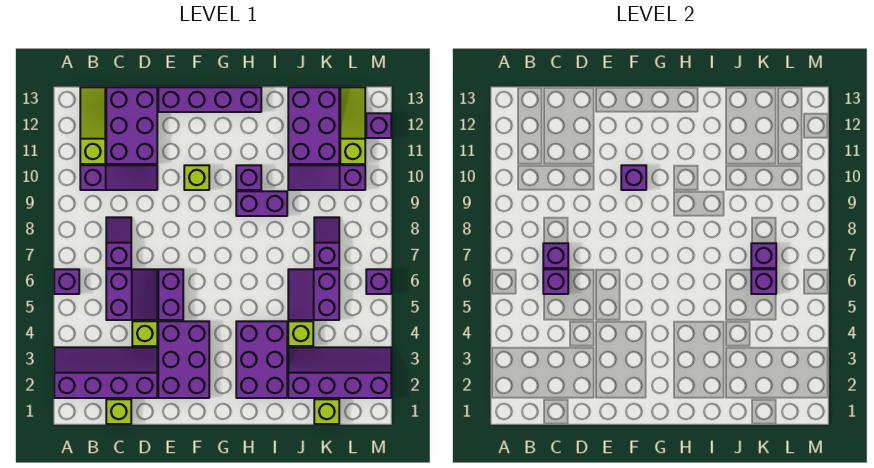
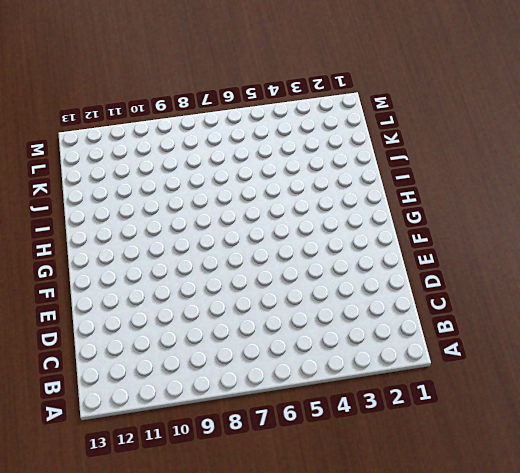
none -> purple slope A2:D3 level 1 top 2
none -> purple brick A6 level 1
none -> purple slope B10:D10 level 1 top B
none -> lime slope B11:B13 level 1 top 11

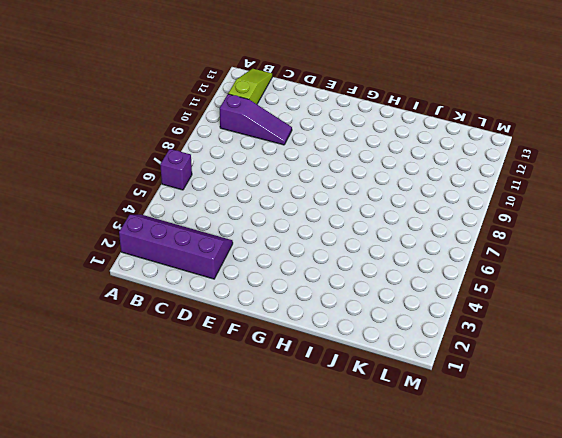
none -> lime brick C1 level 1
none -> purple slope C5:D6 level 1 top C
none -> purple slope C7:C8 level 1 top 7
none -> purple brick C11:D13 level 1

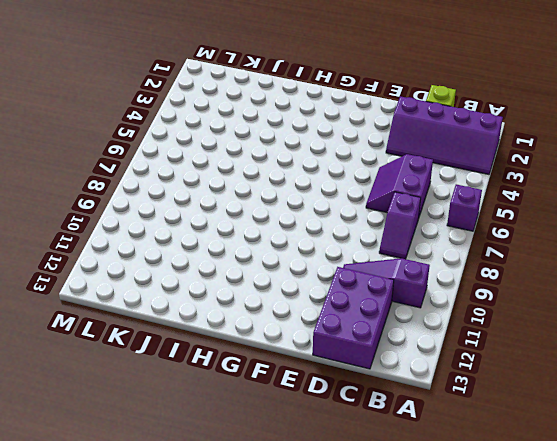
none -> lime slope B11:B13 level 1 top 11
none -> lime brick D4 level 1
none -> purple brick E2:F4 level 1
none -> purple brick E5:E6 level 1

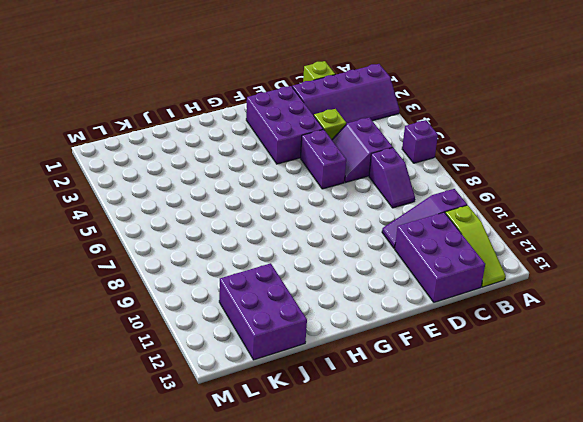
none -> purple brick E13:H13 level 1
none -> lime brick F10 level 1
none -> purple brick H2:I4 level 1
none -> purple brick H9:I9 level 1

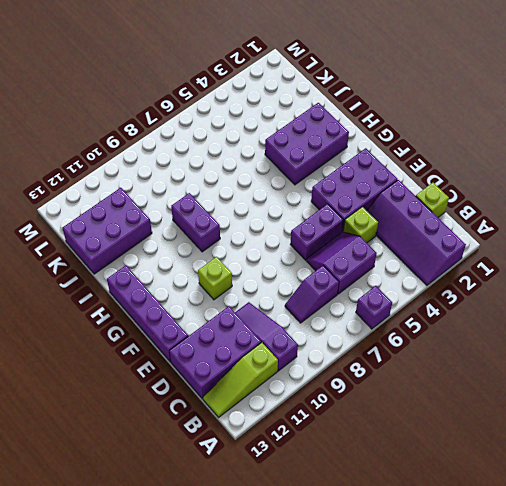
none -> purple brick H10 level 1
none -> purple slope J2:M3 level 1 top 2
none -> lime brick J4 level 1
none -> purple slope J5:K6 level 1 top K

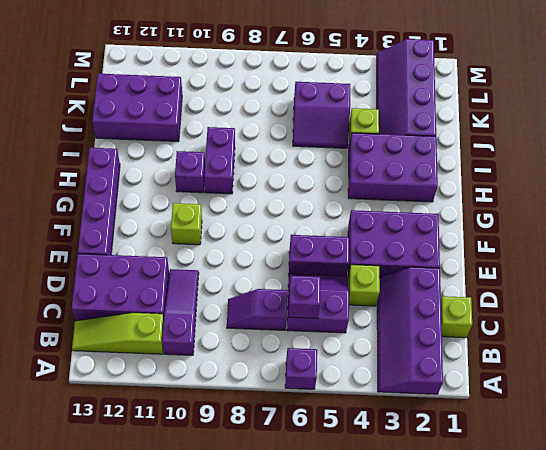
none -> purple slope J10:L10 level 1 top L
none -> lime brick K1 level 1
none -> purple slope K7:K8 level 1 top 7
none -> lime slope L11:L13 level 1 top 11

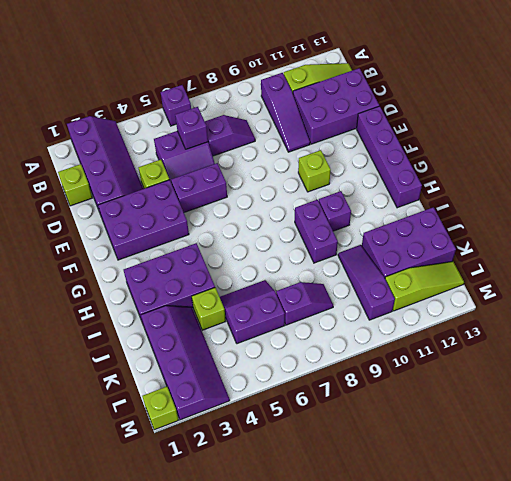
lime brick M1 level 1 -> lime brick K1 level 1
none -> purple brick M6 level 1
none -> purple brick M12 level 1
none -> purple brick C7 level 2
none -> purple brick F10 level 2

